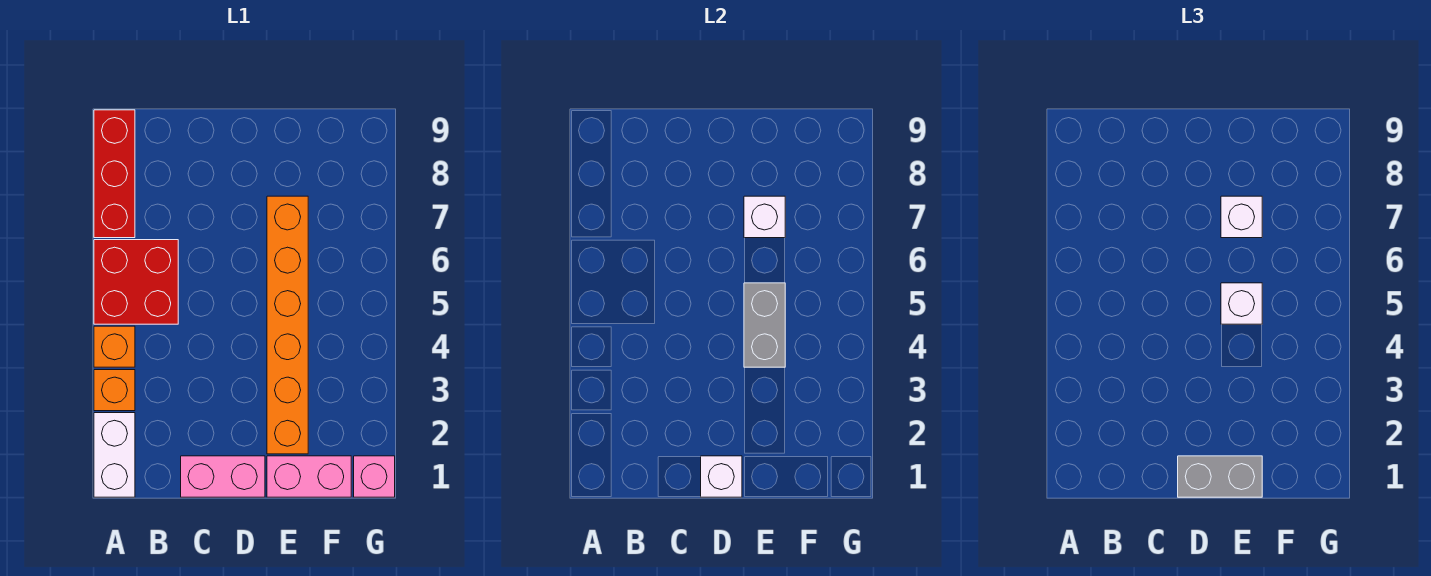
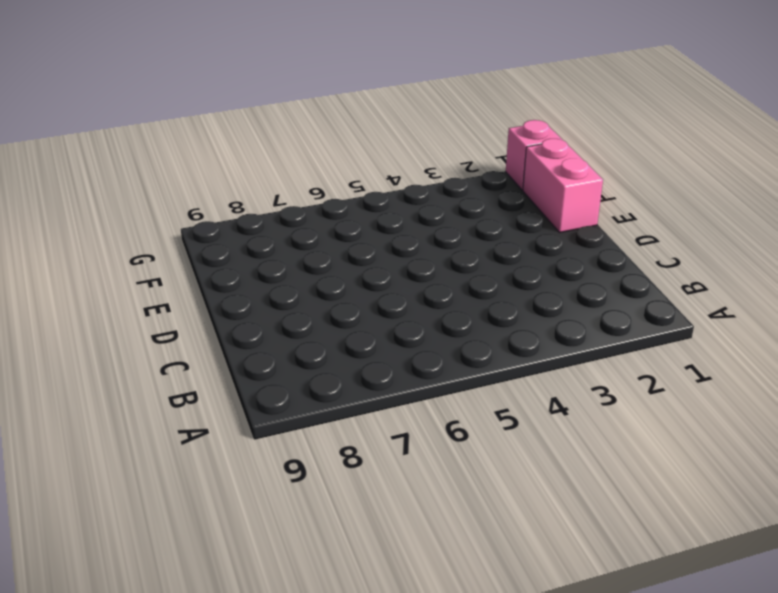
none -> white brick A1:A2 level 1
none -> orange brick A3 level 1
none -> orange brick A4 level 1

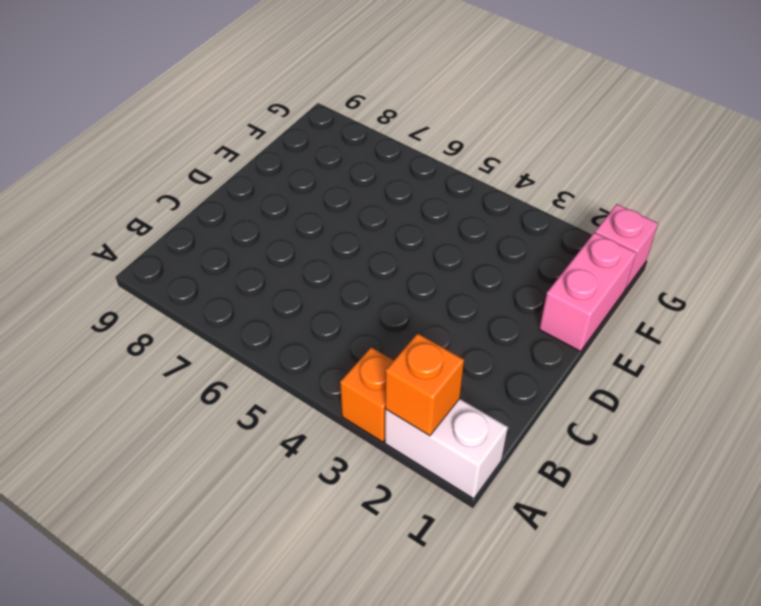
orange brick A2 level 2 -> orange brick A4 level 1
none -> red brick A5:B6 level 1
none -> red brick A7:A9 level 1
none -> pink brick C1:D1 level 1

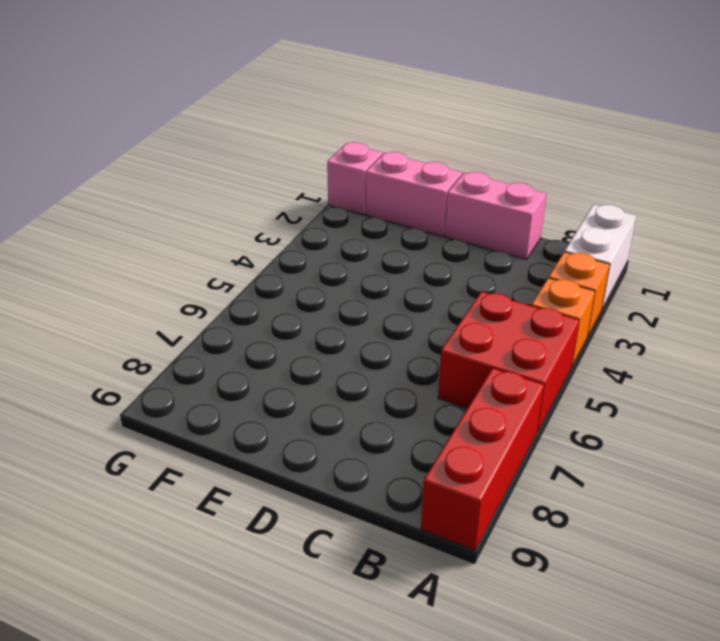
none -> orange brick E2:E7 level 1
none -> white brick D1 level 2
none -> grey brick E4:E5 level 2

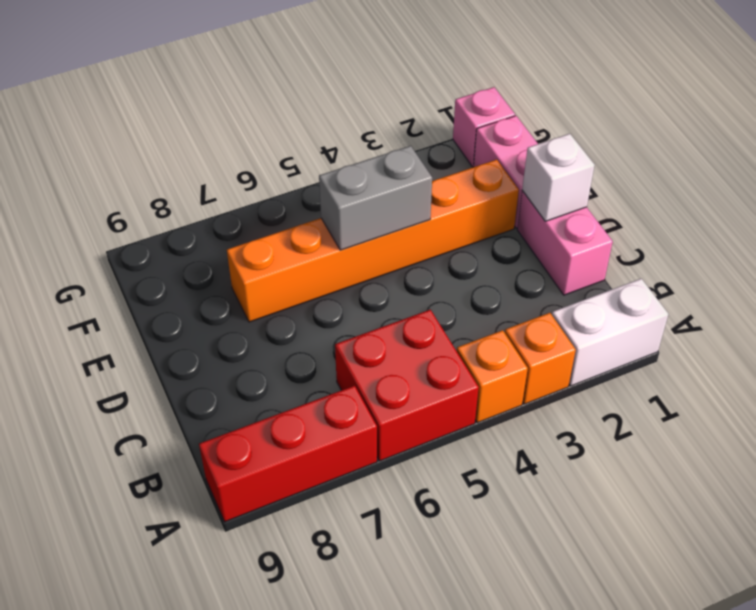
none -> white brick E7 level 2
none -> grey brick D1:E1 level 3
none -> white brick E5 level 3

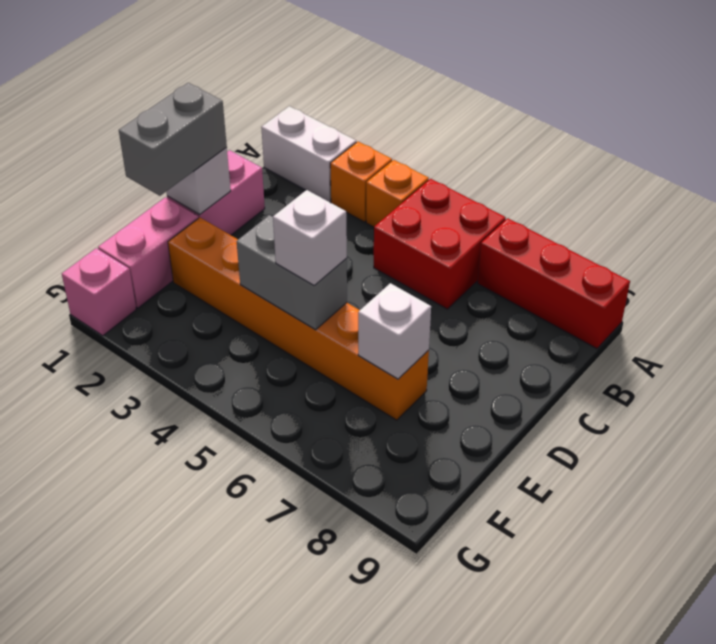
none -> white brick E7 level 3

